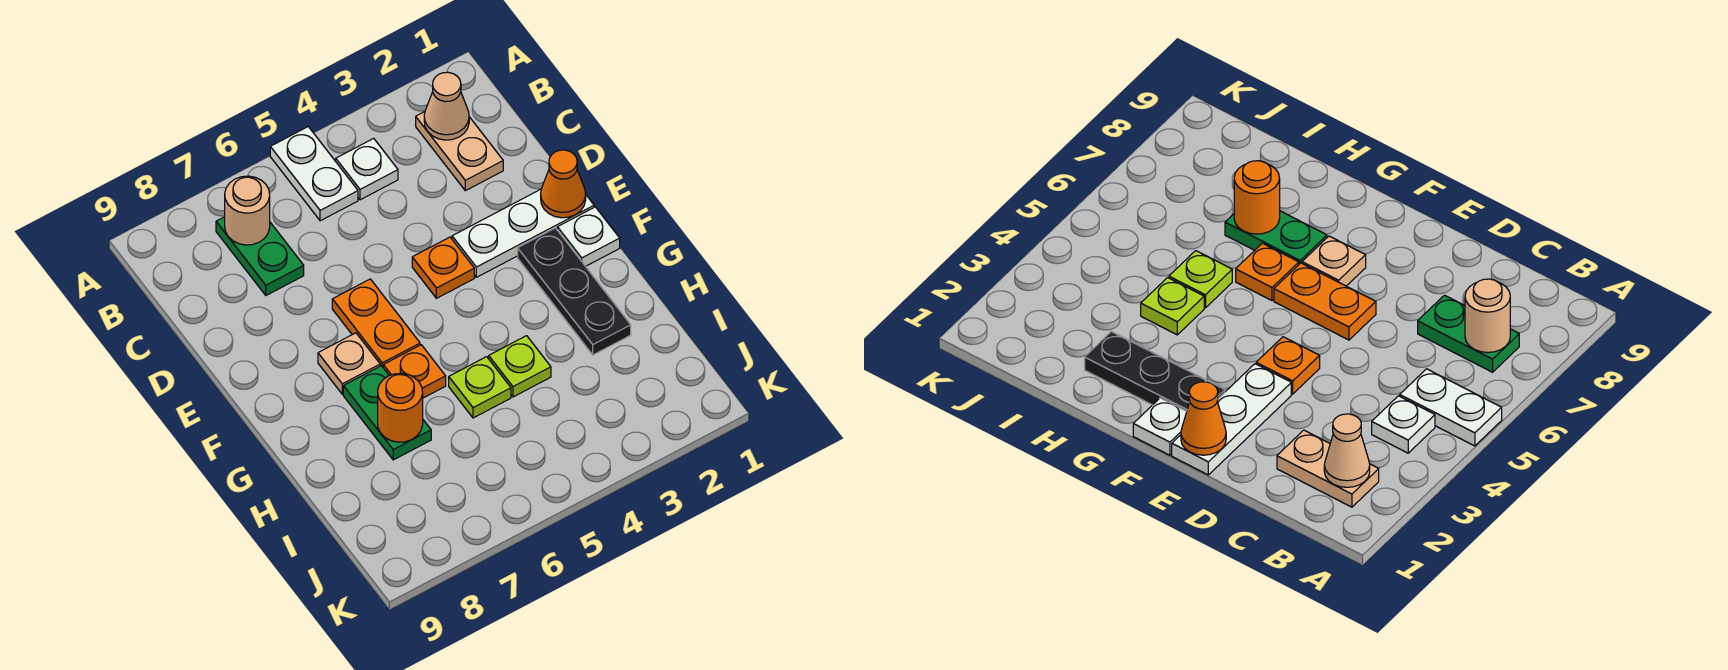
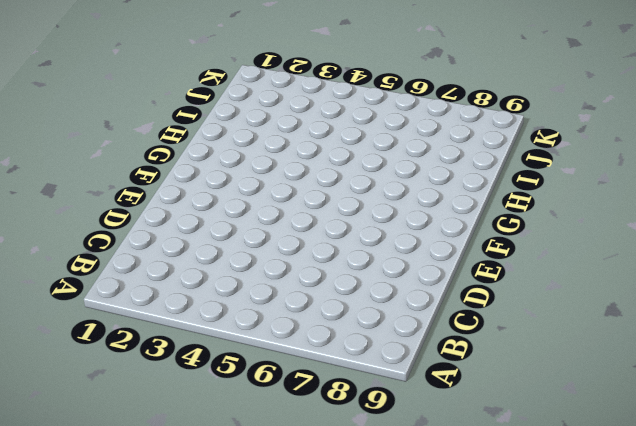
none -> white plate A5:B5 level 1
none -> tan plate B2:C2 level 1
none -> white plate B4 level 1

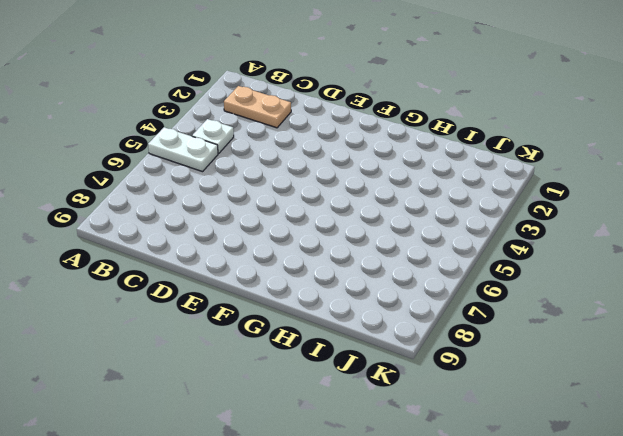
none -> green plate B7:C7 level 1
none -> white plate E1:E3 level 1
none -> orange plate E4 level 1

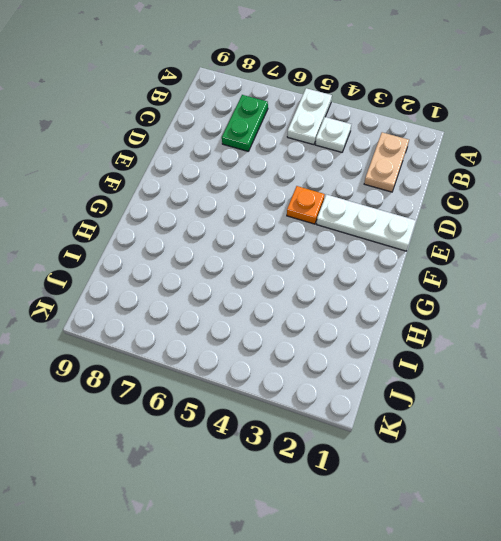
none -> orange plate E6:F6 level 1
none -> white plate F1 level 1
none -> black plate F2:H2 level 1

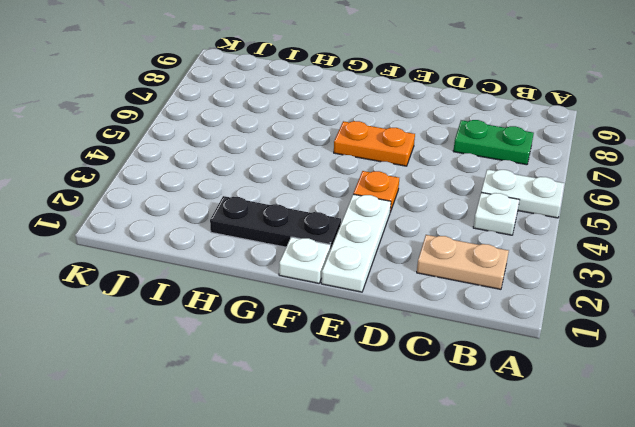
none -> tan plate F7 level 1
none -> orange plate G6 level 1
none -> green plate G7:H7 level 1

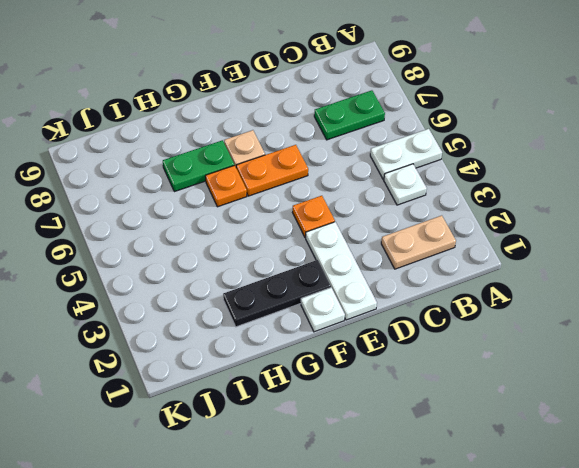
none -> lime plate H4 level 1
none -> lime plate H5 level 1
none -> tan cone B2 level 2

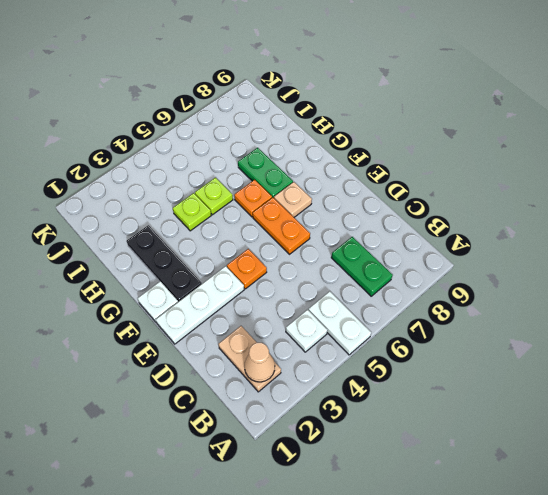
none -> tan round brick B7 level 2
none -> orange cone E1 level 2
none -> orange round brick H7 level 2

